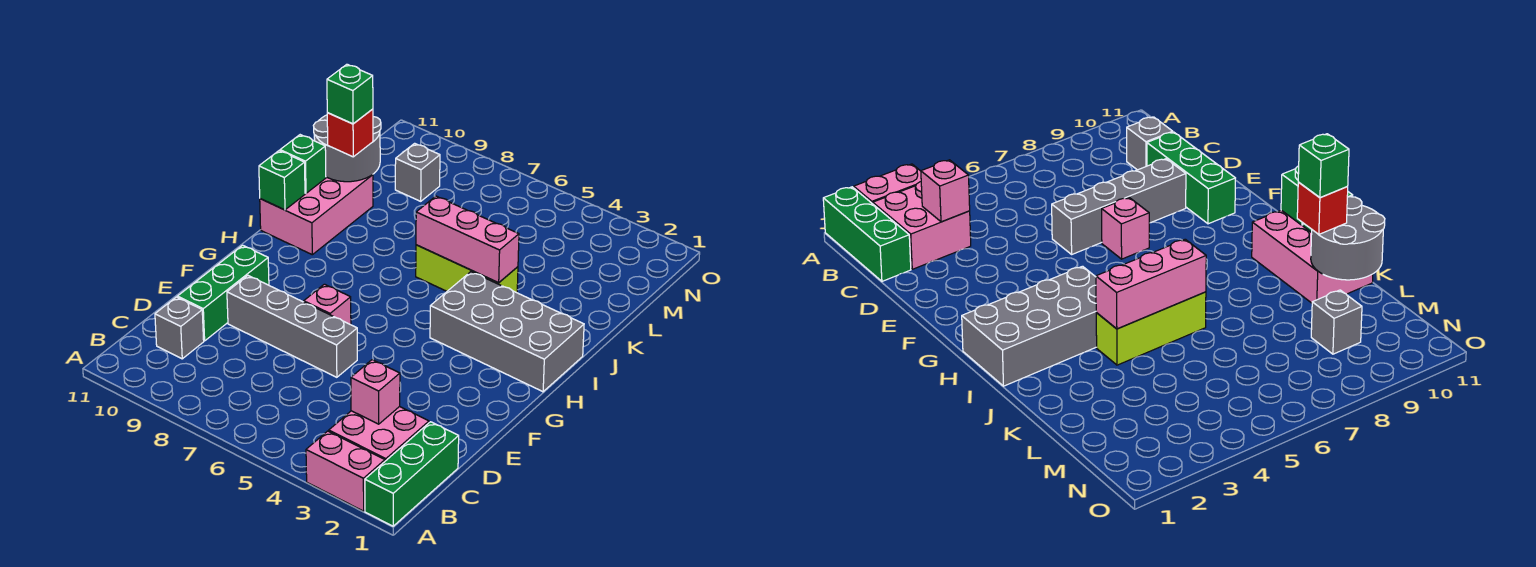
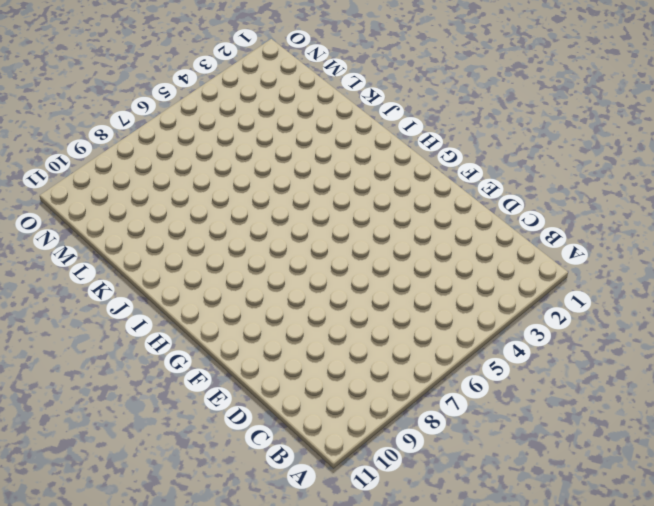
none -> green brick A1:C1 level 1
none -> pink brick A2:A3 level 1
none -> pink brick B2:C3 level 1

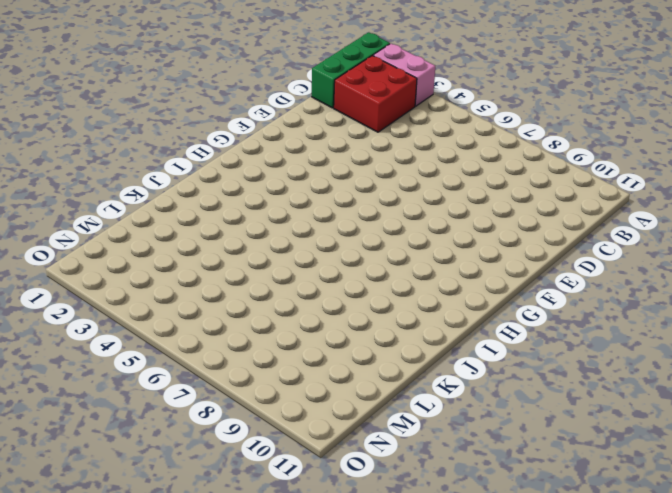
red brick B2:C3 level 1 -> pink brick B2:C3 level 1
none -> grey brick C10 level 1
none -> green brick D10:F10 level 1
none -> grey brick E6:E9 level 1

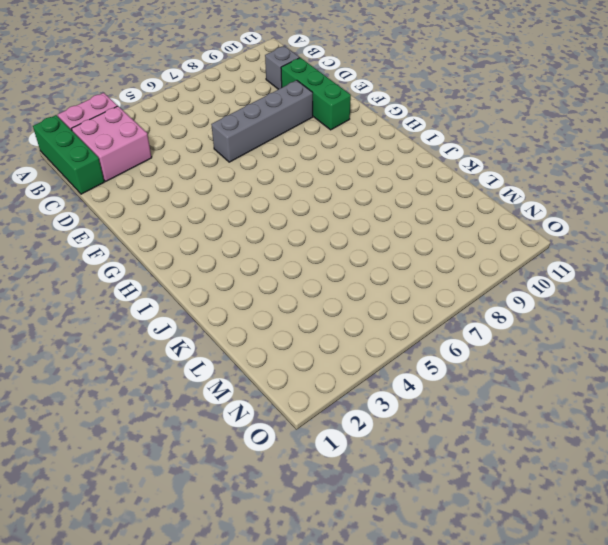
none -> pink brick F7 level 1
none -> grey brick H1:I4 level 1
none -> pink brick I10:K11 level 1

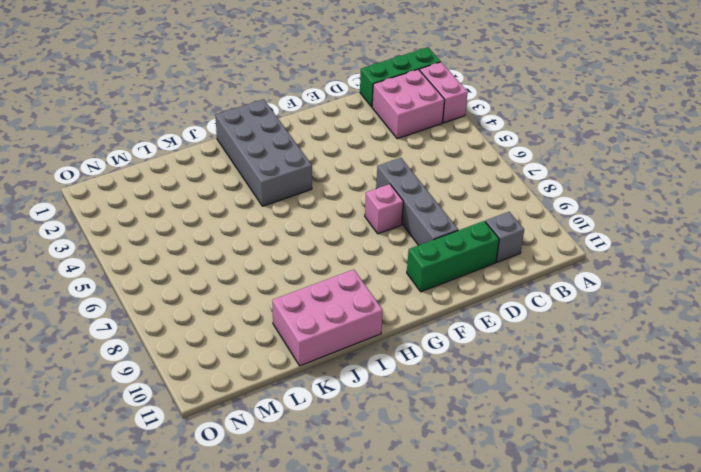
none -> lime brick J4:J6 level 1
none -> grey brick M9 level 1
none -> pink brick C3 level 2

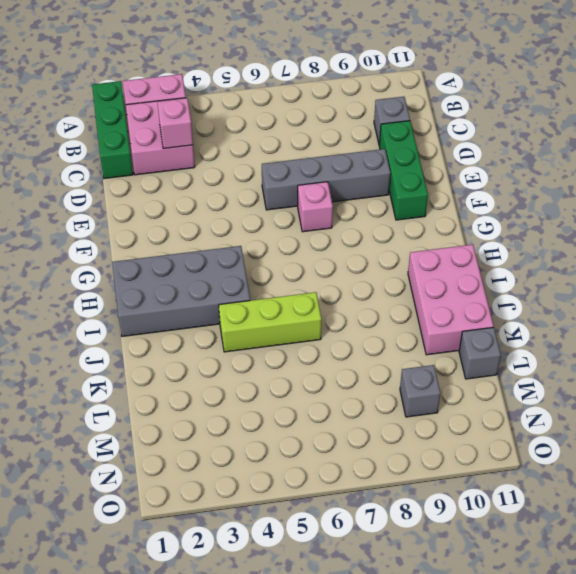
grey brick L11 level 1 -> none
none -> green brick I11 level 2
none -> pink brick J4:J6 level 2
none -> green brick J11 level 2

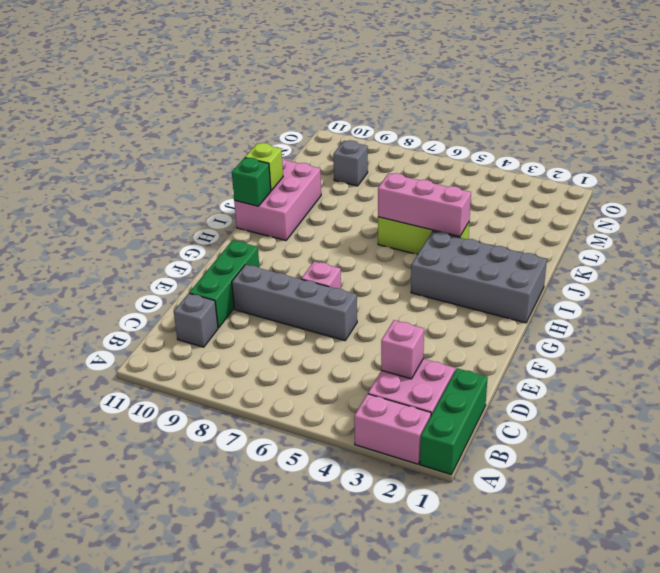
lime brick J11 level 2 -> green brick J11 level 2
none -> grey round brick K10:L11 level 2
none -> red brick K10 level 3
none -> green brick K10 level 4

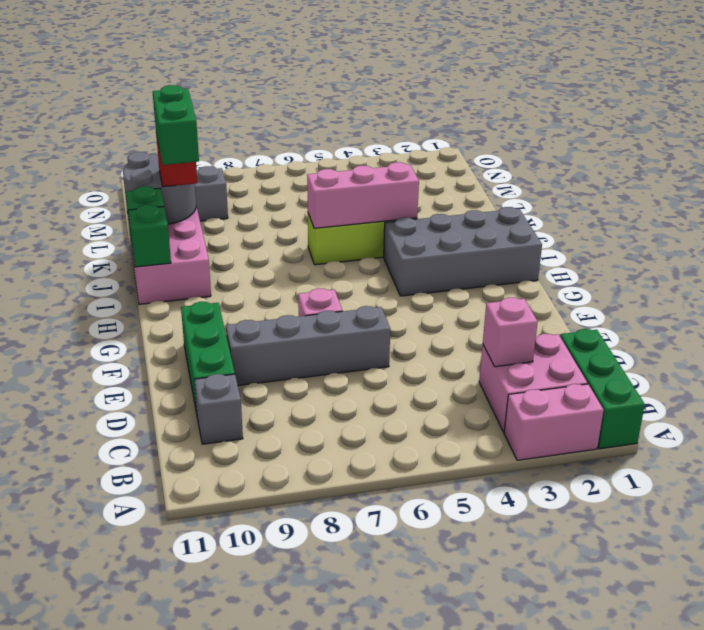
green brick J10:K10 level 4 -> green brick K10 level 4

